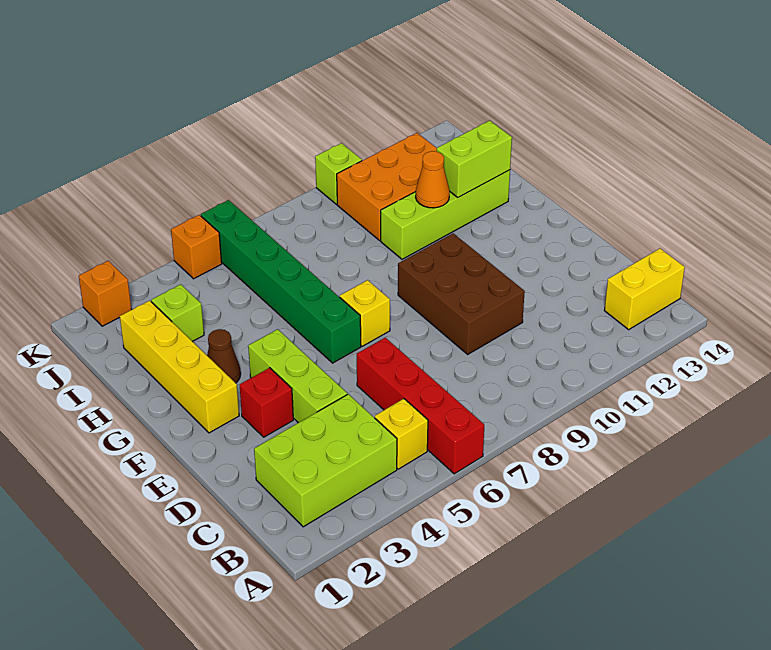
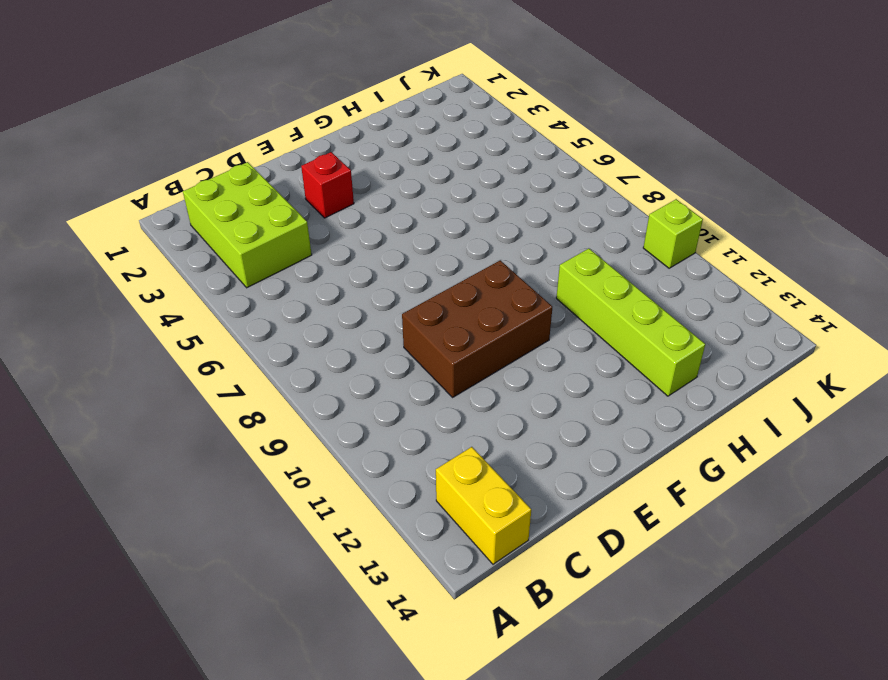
none -> red brick A6:D6 level 1
none -> yellow brick B5 level 1
none -> lime brick D4:F4 level 1

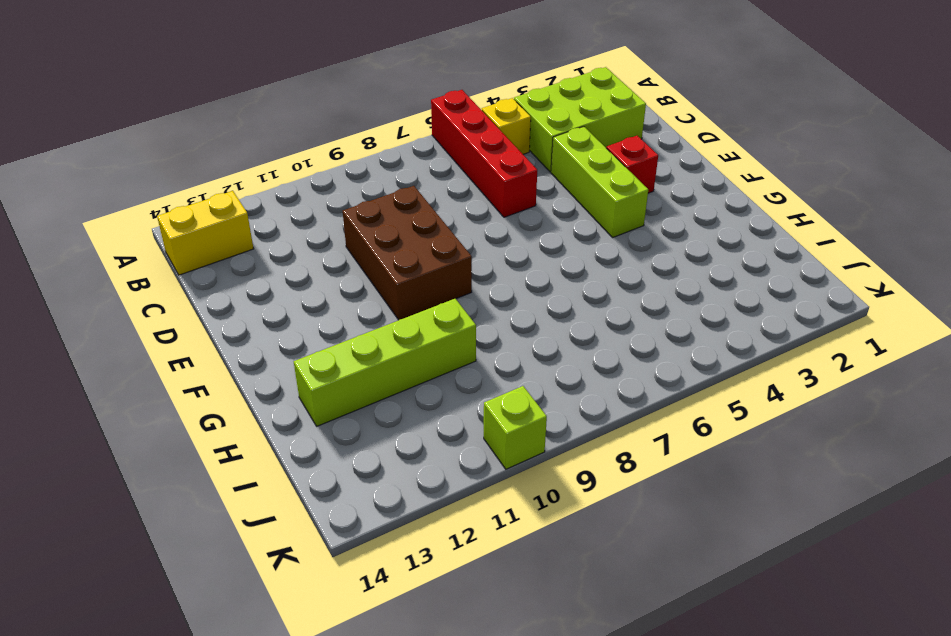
none -> yellow brick F2:I2 level 1
none -> green brick F6:K6 level 1
none -> yellow brick F7 level 1

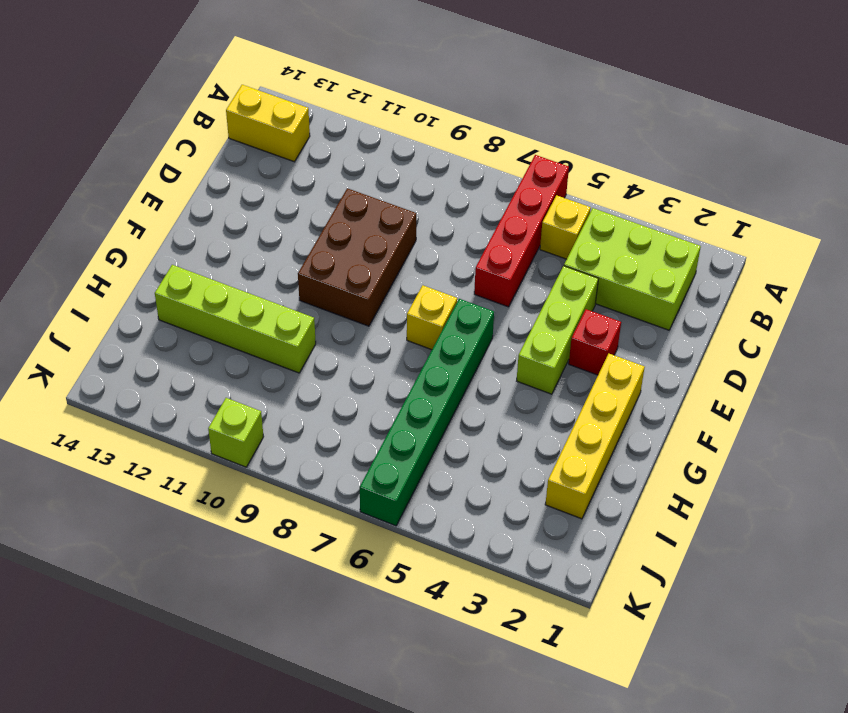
none -> brown cone G3 level 1
none -> lime brick I3 level 1
none -> orange brick I10:J12 level 1

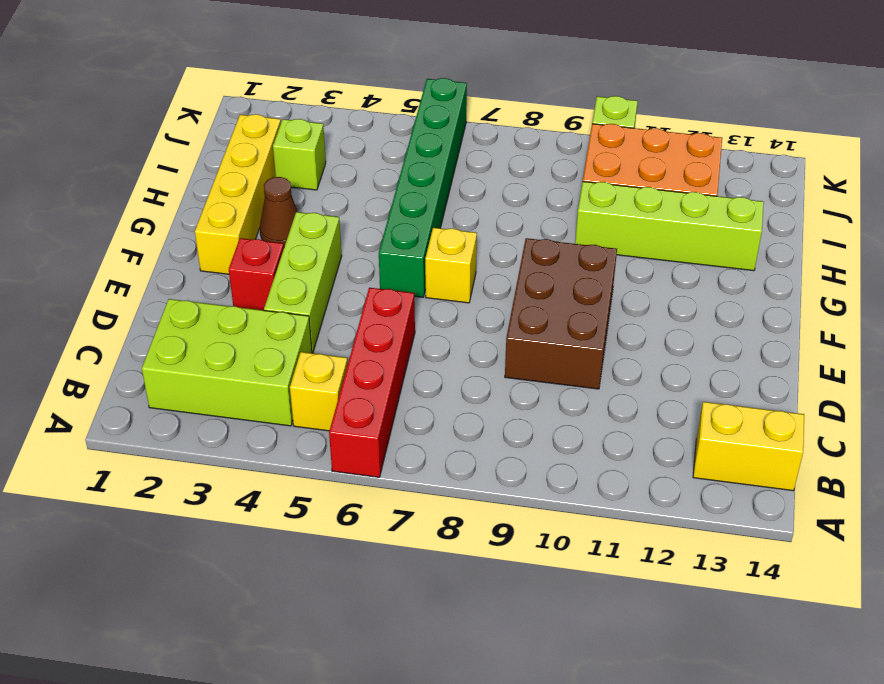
none -> orange brick K2 level 1
none -> orange brick K5 level 1
none -> orange cone H11 level 2

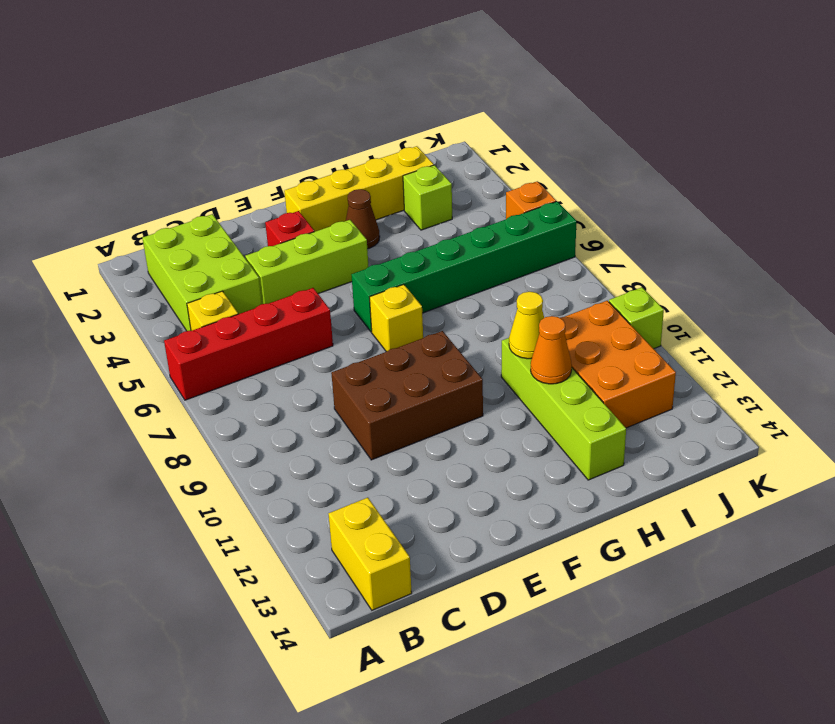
yellow cone H10 level 2 -> none
none -> orange brick K2 level 1
none -> lime brick H12:H13 level 2

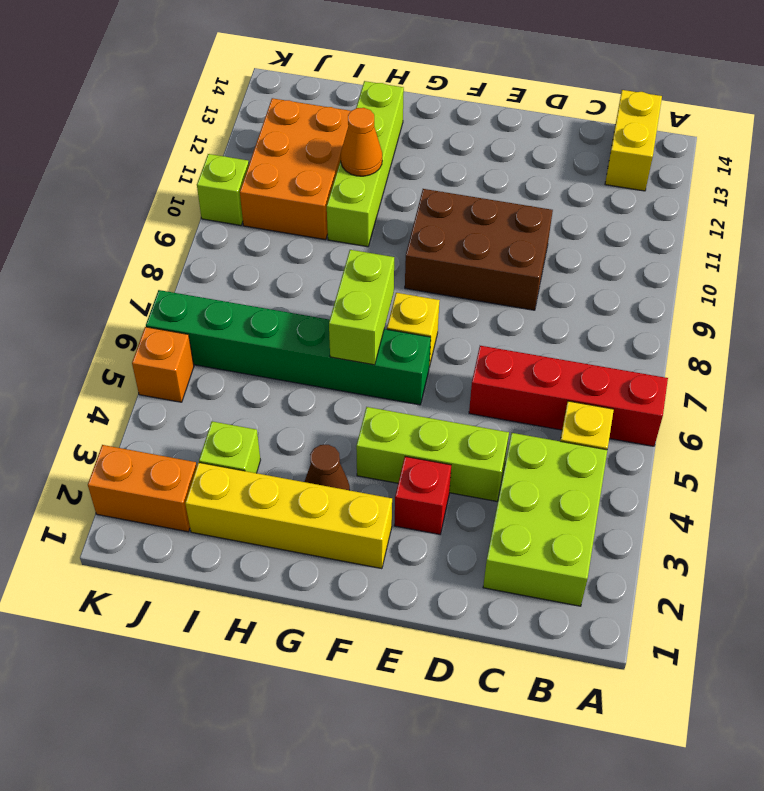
lime brick G6:G7 level 2 -> lime brick H12:H13 level 2
orange brick J2:K2 level 1 -> orange brick K2 level 1

